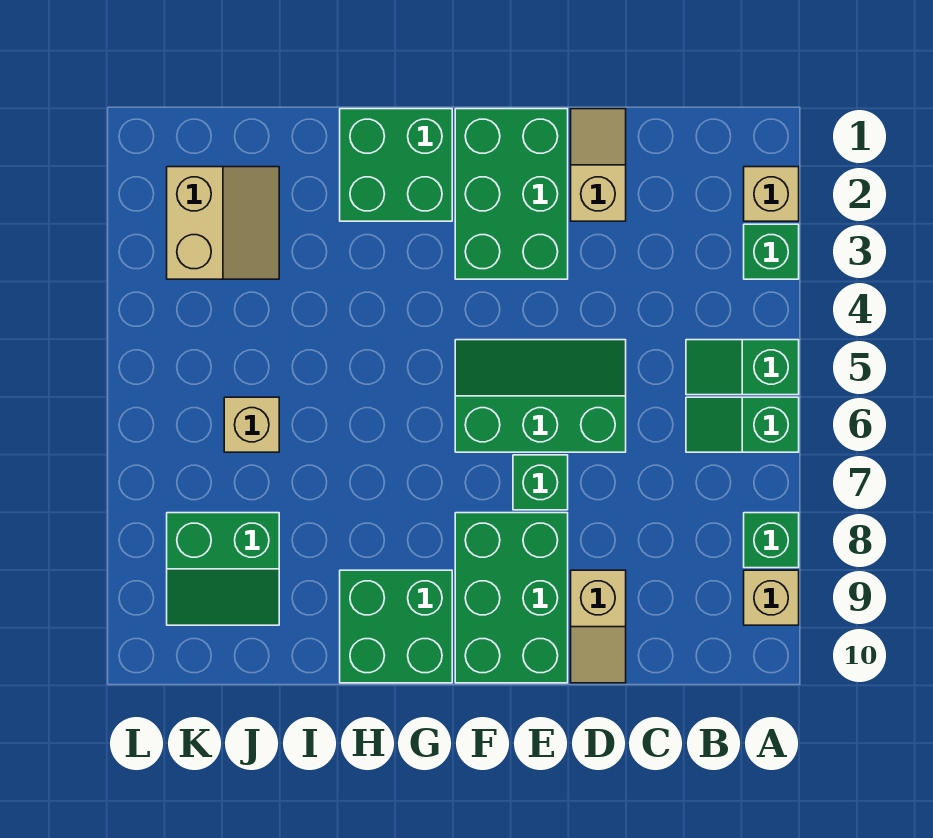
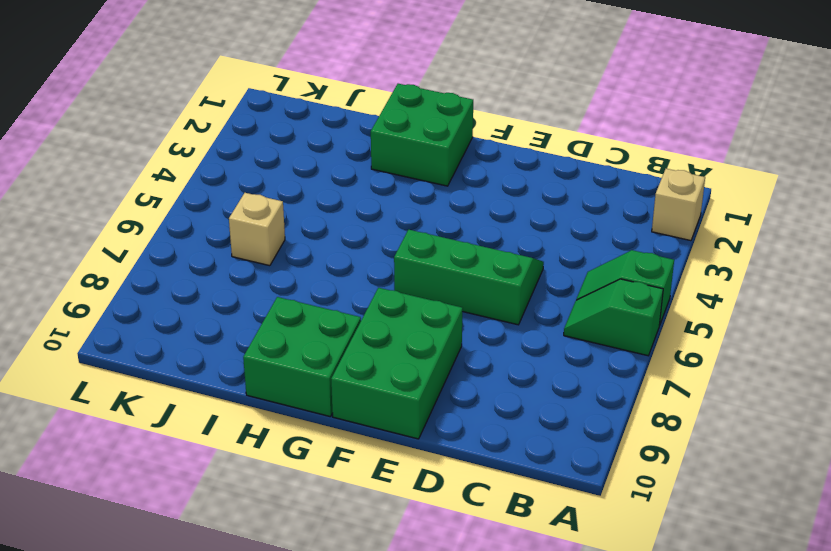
none -> green brick A3 level 1
none -> green brick A8 level 1
none -> tan brick A9 level 1

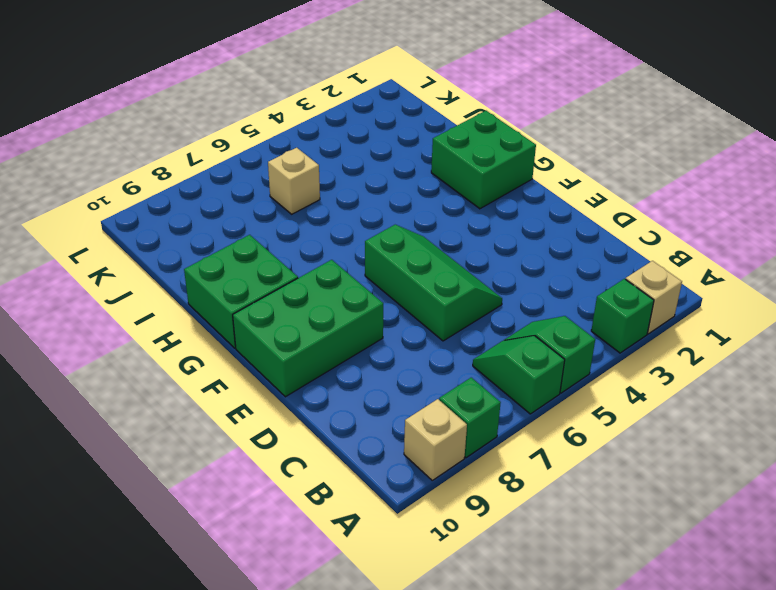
none -> tan slope D1:D2 level 1 top 2
none -> tan slope D9:D10 level 1 top 9
none -> green brick E1:F3 level 1

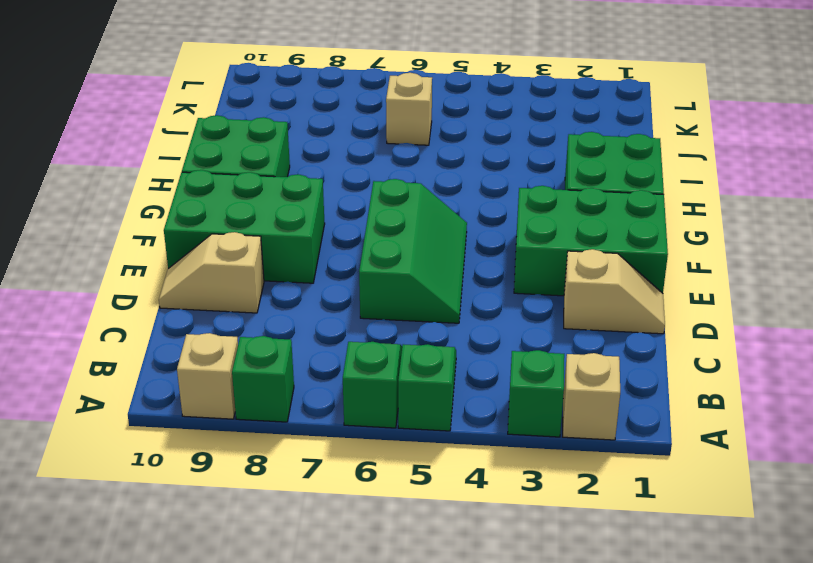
none -> green brick E7 level 1
none -> tan slope J2:K3 level 1 top K
none -> green slope J8:K9 level 1 top 8

